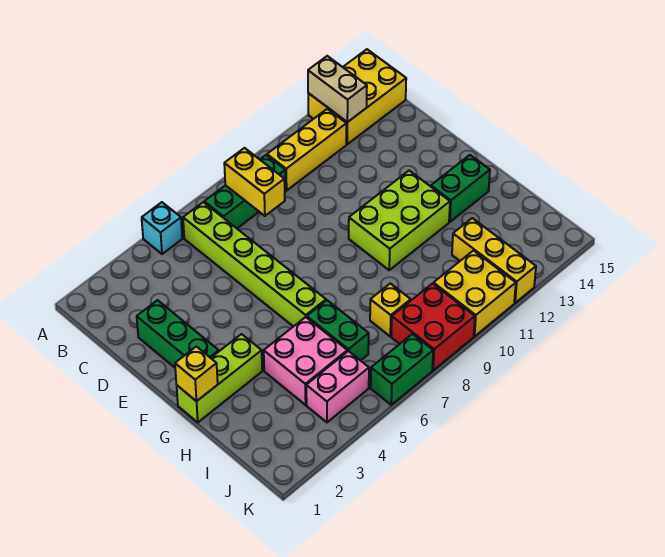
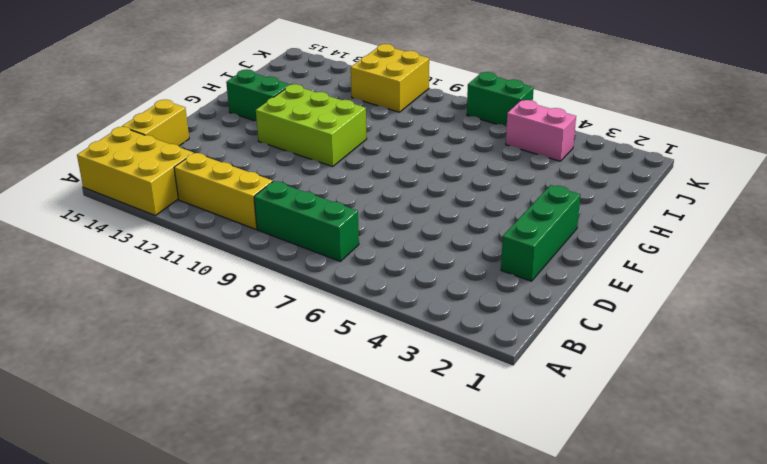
yellow brick C15:D15 level 1 -> yellow brick B8:C8 level 2
none -> cyan brick A5 level 1
none -> lime brick B6:G6 level 1
none -> lime brick G1:G3 level 1

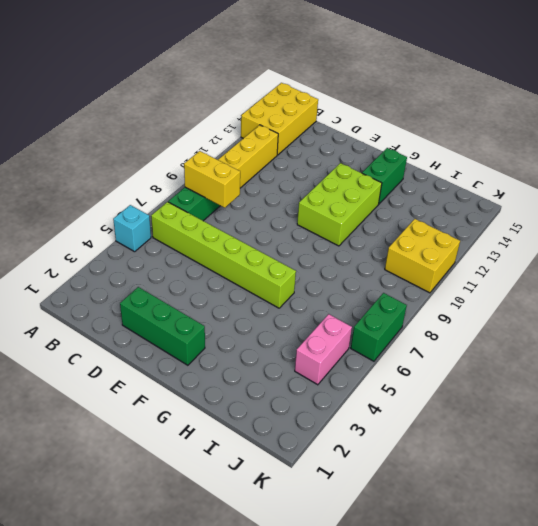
none -> lime brick G1:G3 level 1
none -> pink brick H4:I5 level 1
none -> green brick H6:I6 level 1

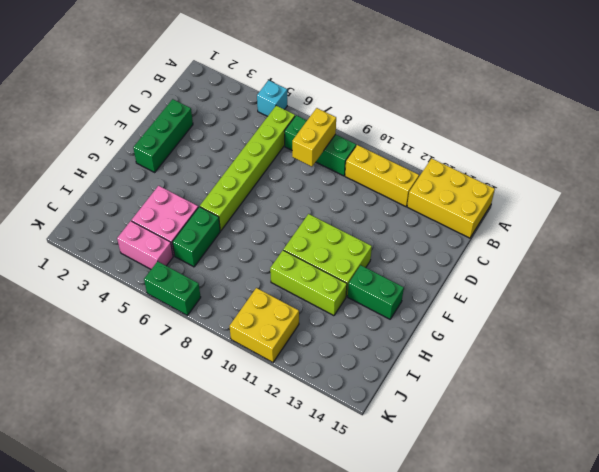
lime brick H10:H12 level 1 -> lime brick G1:G3 level 1
none -> yellow brick I8 level 1
none -> yellow brick I12:K12 level 1
none -> red brick J8:K9 level 1

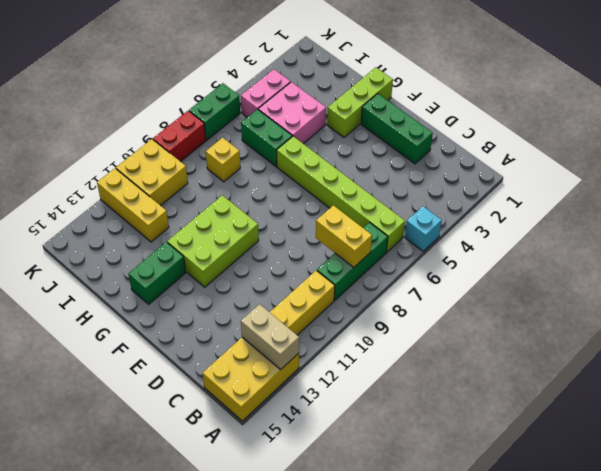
red brick K8:K9 level 1 -> red brick J8:K9 level 1
none -> yellow brick G1 level 2

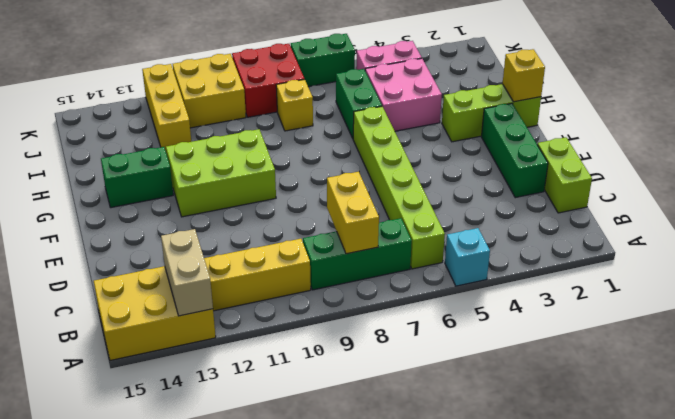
lime brick C1:D1 level 1 -> none

